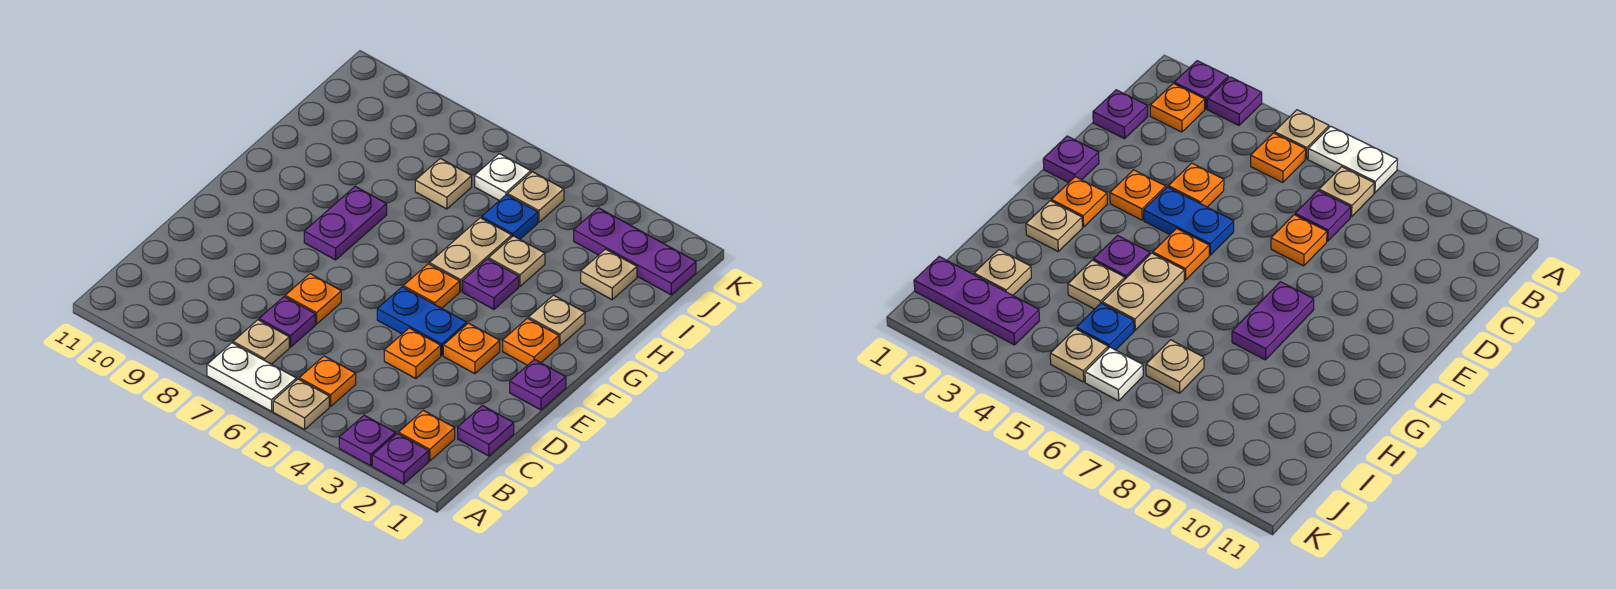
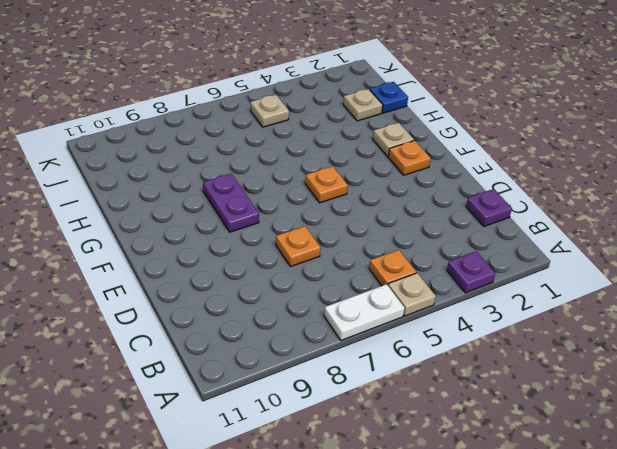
blue plate I1 level 1 -> blue plate I5 level 1
none -> purple plate A2 level 1
none -> orange plate B2 level 1
none -> tan plate B7 level 1

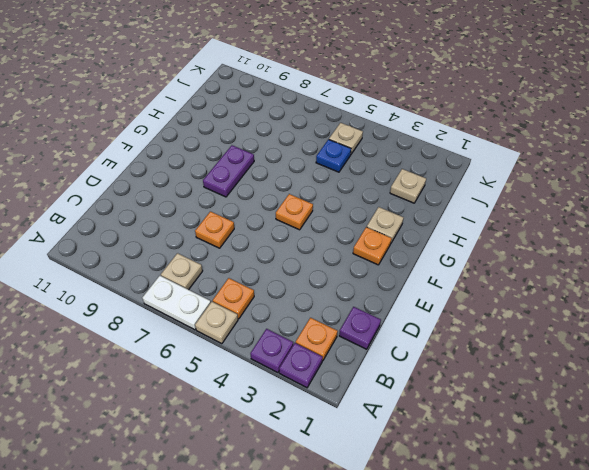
none -> purple plate C7 level 1
none -> orange plate D4 level 1
none -> purple plate E1 level 1

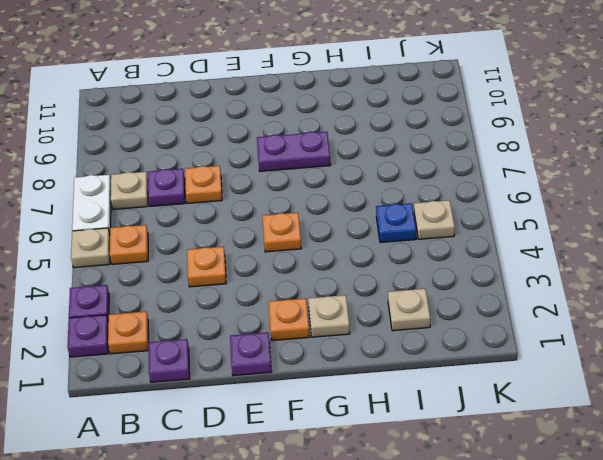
none -> orange plate E3 level 1
none -> blue plate E4:E5 level 1
none -> purple plate G4 level 1

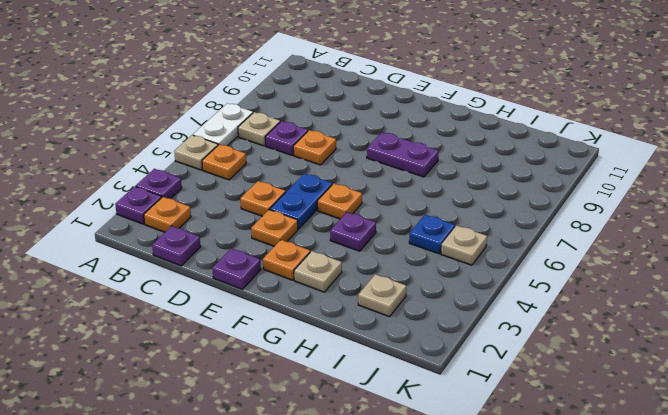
none -> tan plate G5:H5 level 1
none -> tan plate H4 level 1
none -> tan plate I7 level 1

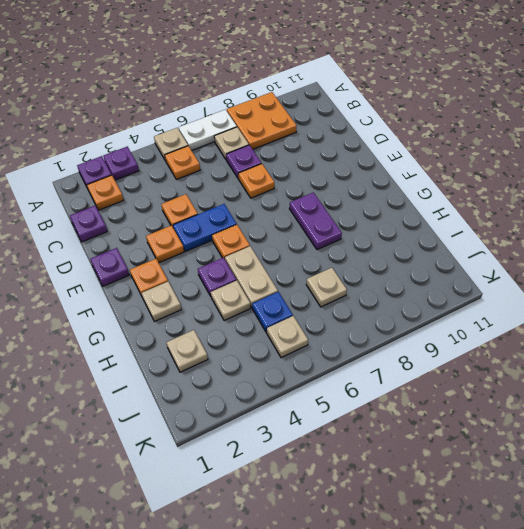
orange plate A8:B9 level 1 -> none
none -> purple plate J1:J3 level 1
none -> white plate J6 level 1

